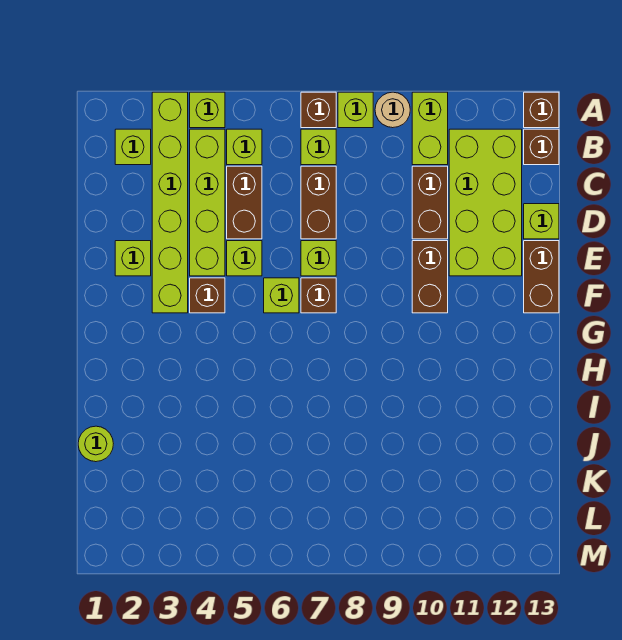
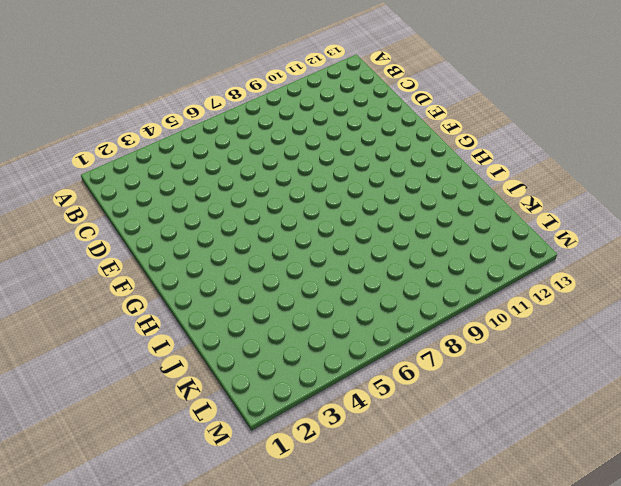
none -> lime brick A3:F3 level 1
none -> lime brick A4 level 1
none -> brown brick A7 level 1

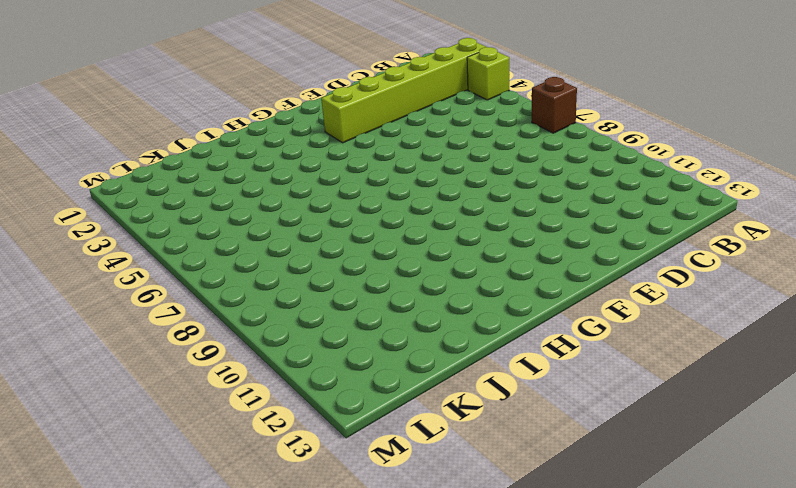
none -> lime brick A8 level 1
none -> tan round brick A9 level 1
none -> lime brick A10:B10 level 1

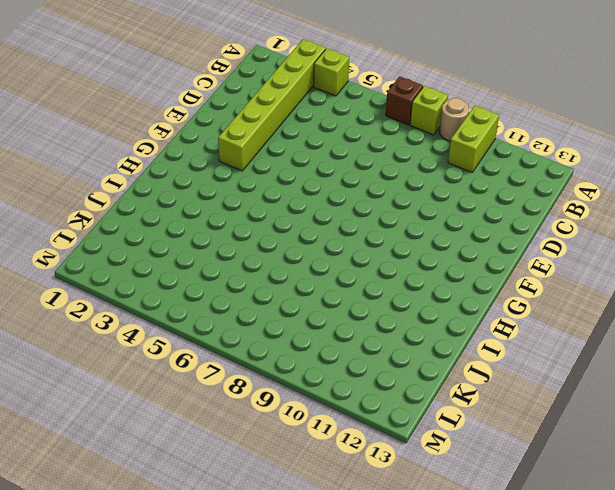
none -> brown brick A13 level 1
none -> lime brick B2 level 1
none -> lime brick B4:E4 level 1

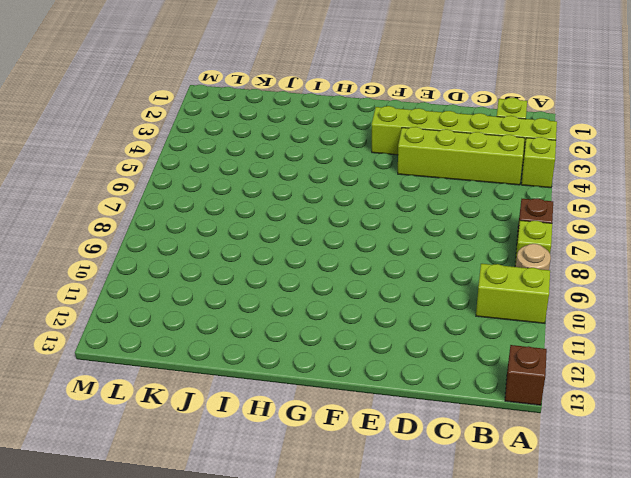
none -> lime brick B5 level 1
none -> lime brick B7 level 1
none -> lime brick B11:E12 level 1

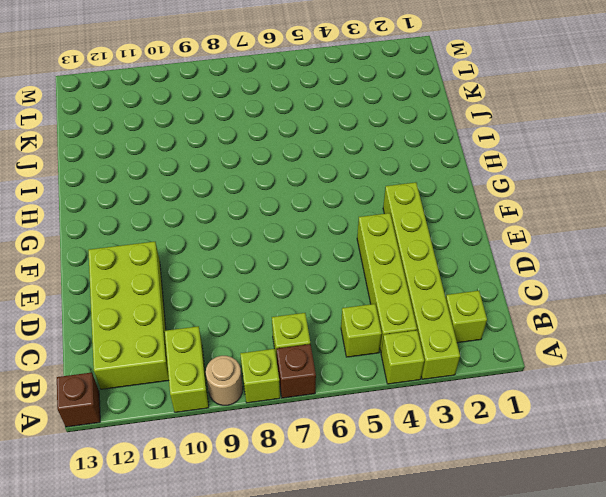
none -> brown brick B13 level 1
none -> brown brick C5:D5 level 1
none -> brown brick C7:D7 level 1

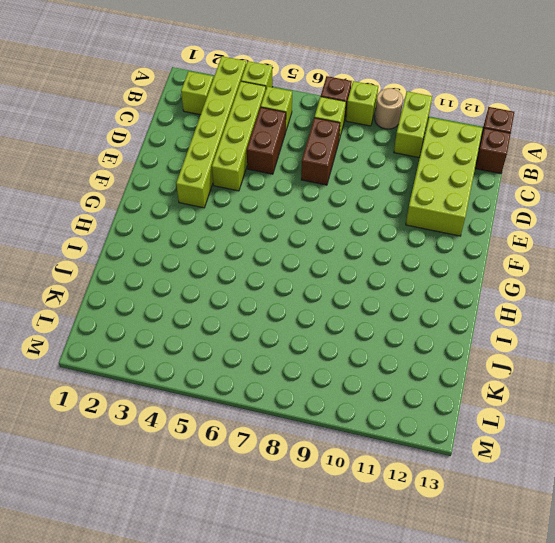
none -> brown brick C10:D10 level 1
none -> lime brick D13 level 1
none -> lime brick E2 level 1

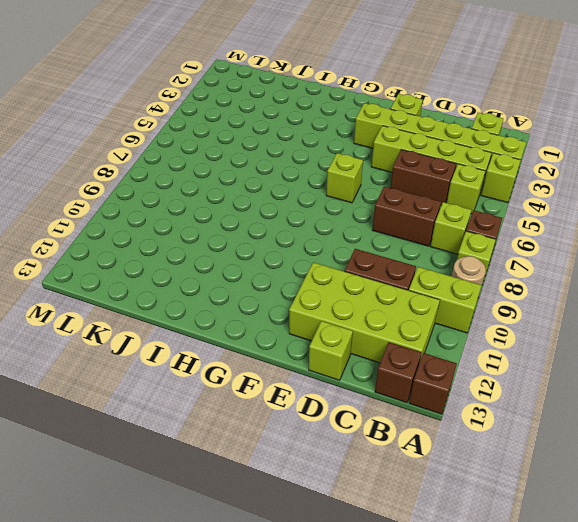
none -> lime brick E5 level 1
none -> lime brick E7 level 1
none -> brown brick E10:F10 level 1

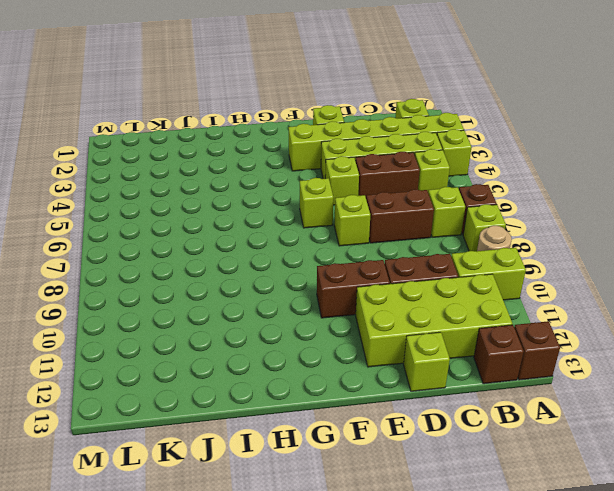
none -> brown brick E13:F13 level 1
none -> brown brick F4 level 1
none -> brown brick F7 level 1

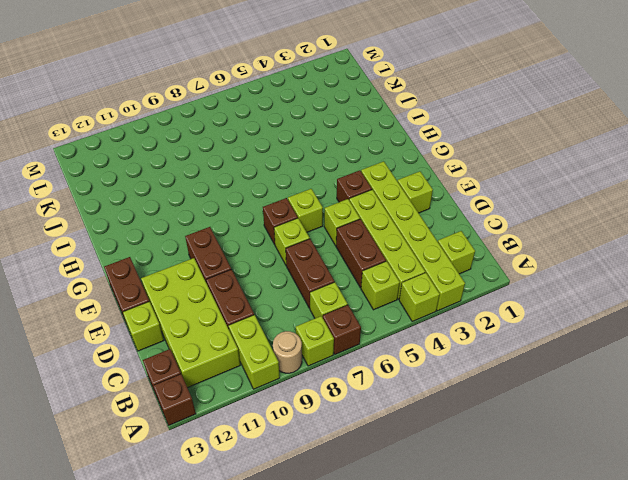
none -> lime round brick J1 level 1

